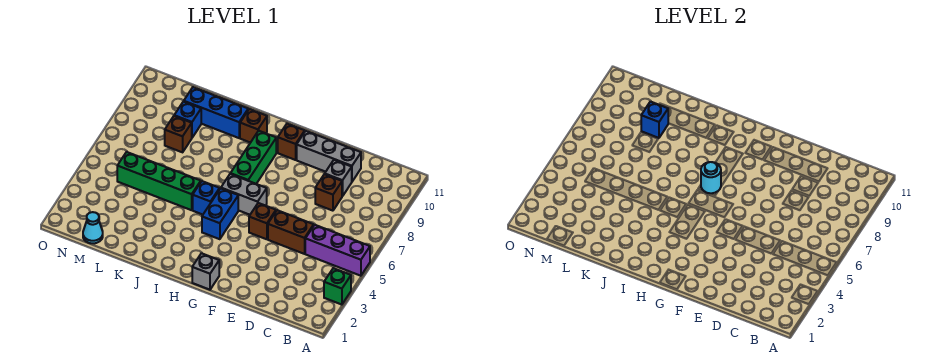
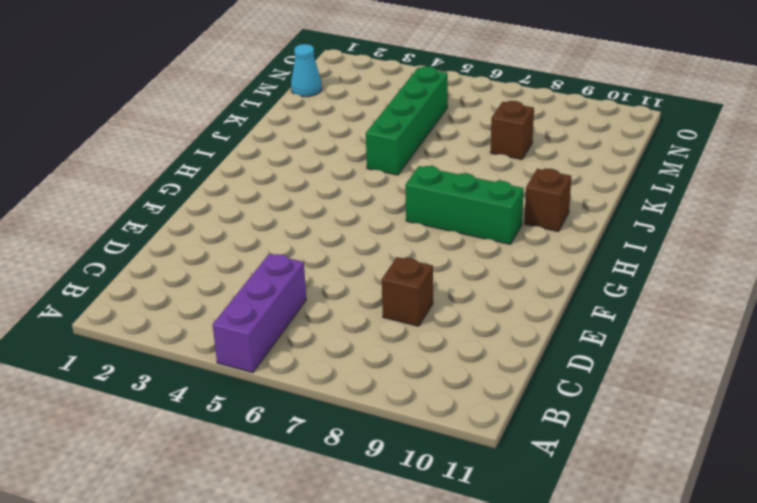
none -> green brick A3 level 1
none -> brown brick D5:E5 level 1
none -> grey brick D9 level 1

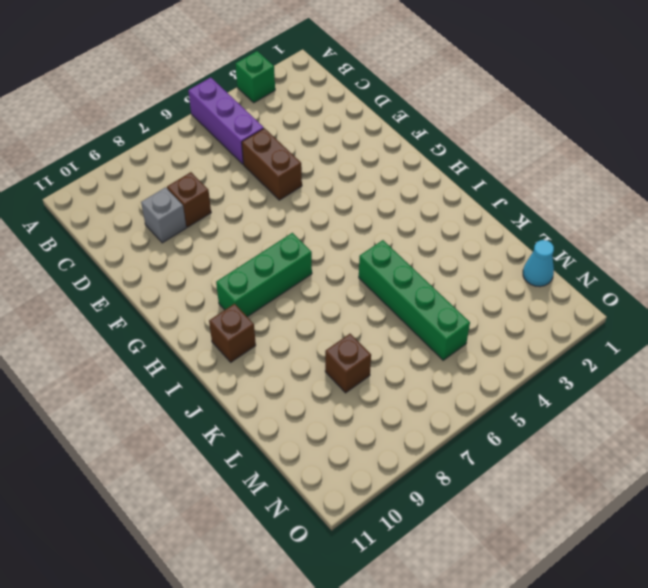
none -> grey brick D10:F10 level 1
none -> brown brick F5 level 1
none -> grey brick G1 level 1

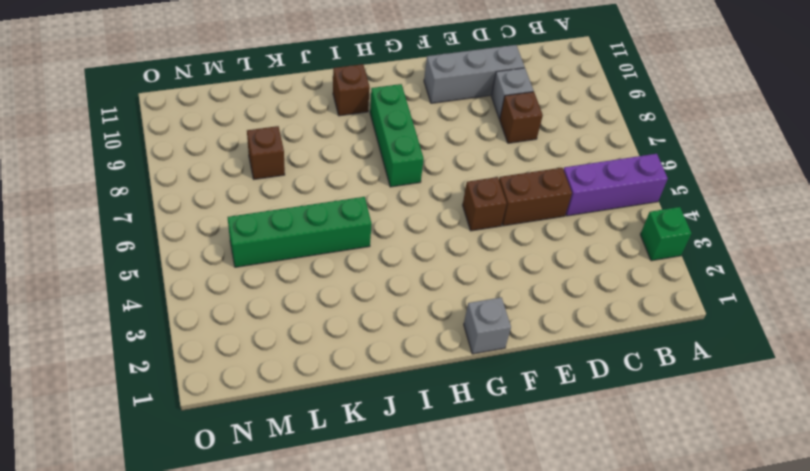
none -> grey brick G6:H6 level 1
none -> brown brick G10 level 1
none -> blue brick H4:H5 level 1

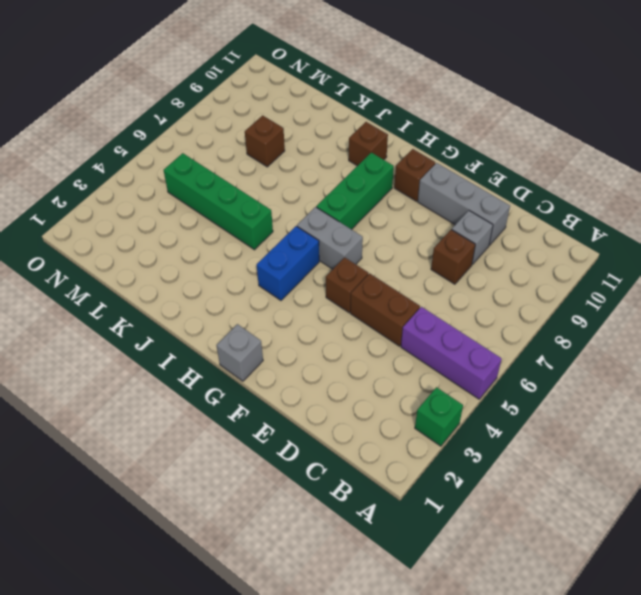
none -> blue brick I5 level 1
none -> blue brick J10:L10 level 1
none -> blue brick L9 level 1

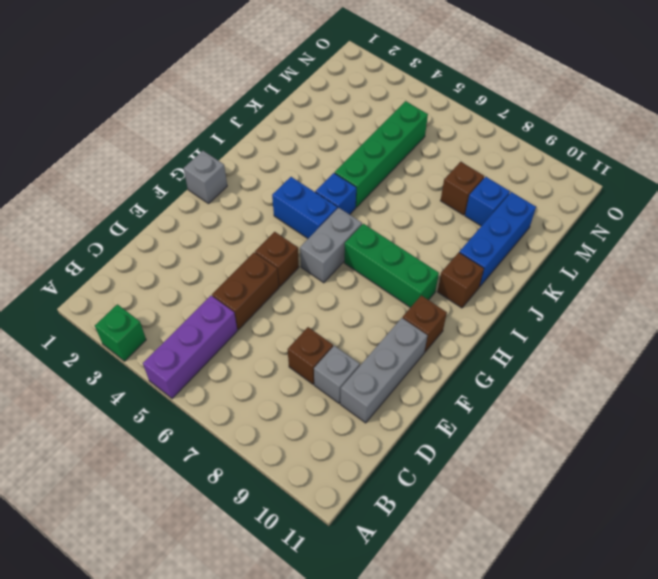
none -> cyan cone M1 level 1
none -> cyan round brick H7 level 2
none -> blue brick L9 level 2

